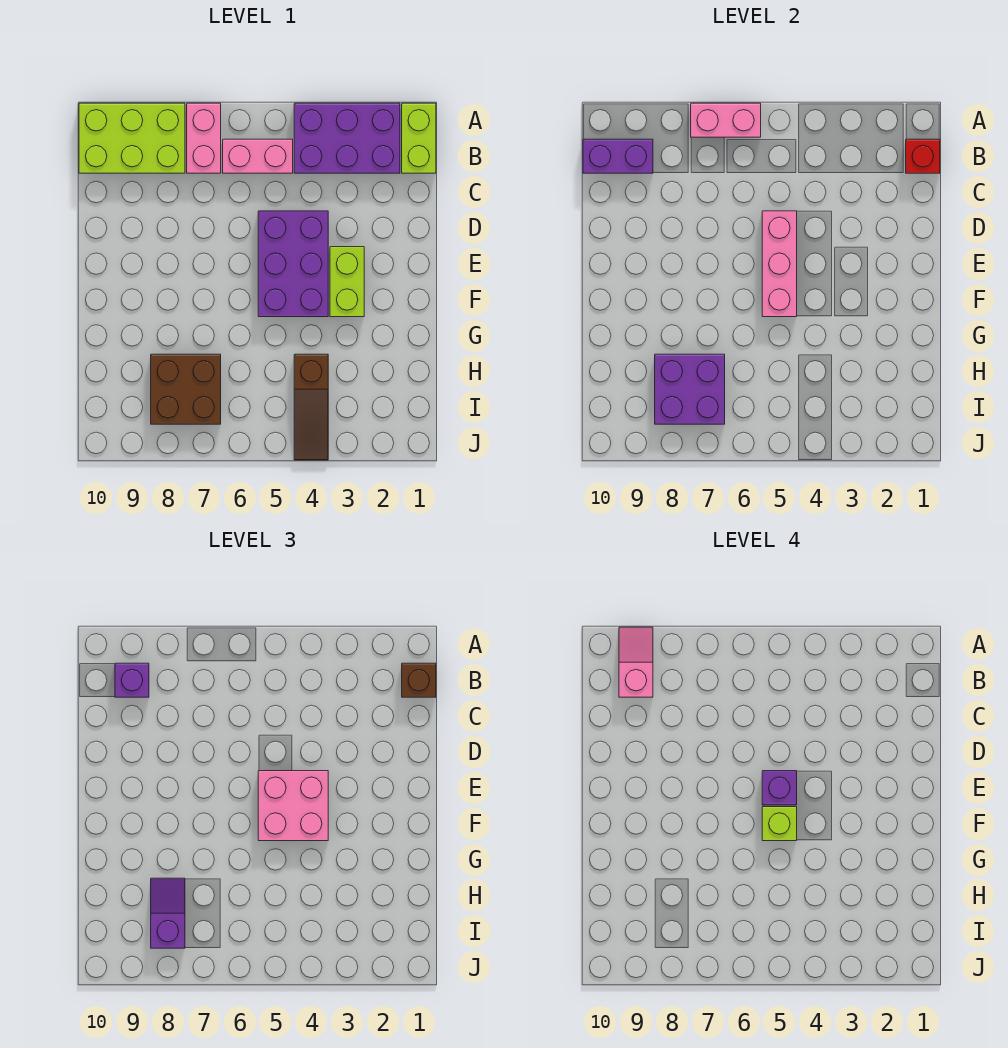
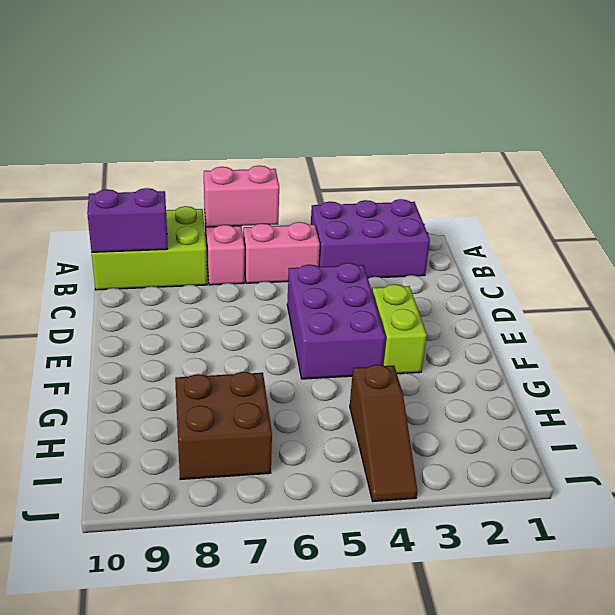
none -> lime brick A1:B1 level 1
none -> red brick B1 level 2
none -> pink brick D5:F5 level 2

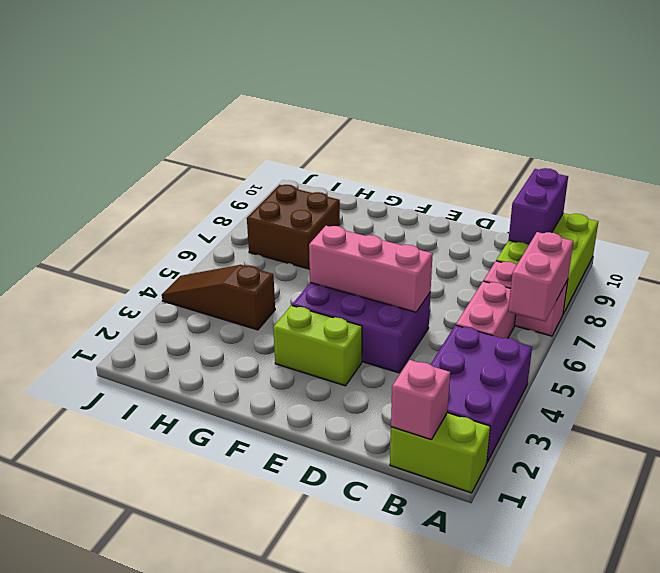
pink brick B1 level 2 -> red brick B1 level 2
none -> purple brick H7:I8 level 2
none -> brown brick B1 level 3
none -> purple brick B9 level 3

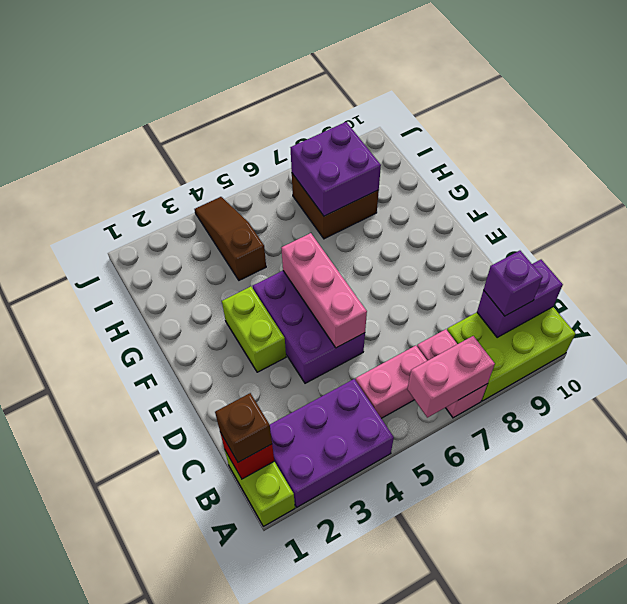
none -> pink brick E4:F5 level 3
none -> purple slope H8:I8 level 3 top I
none -> pink slope A9:B9 level 4 top B

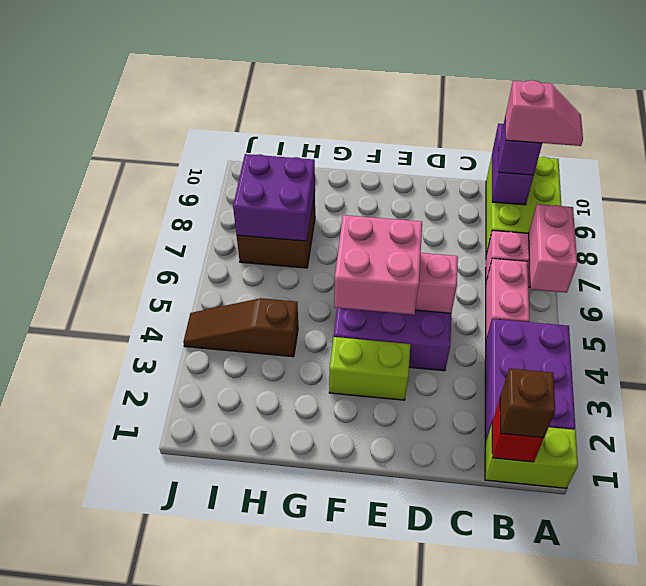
none -> purple slope H8:I8 level 3 top I
none -> purple brick E5 level 4
none -> lime brick F5 level 4

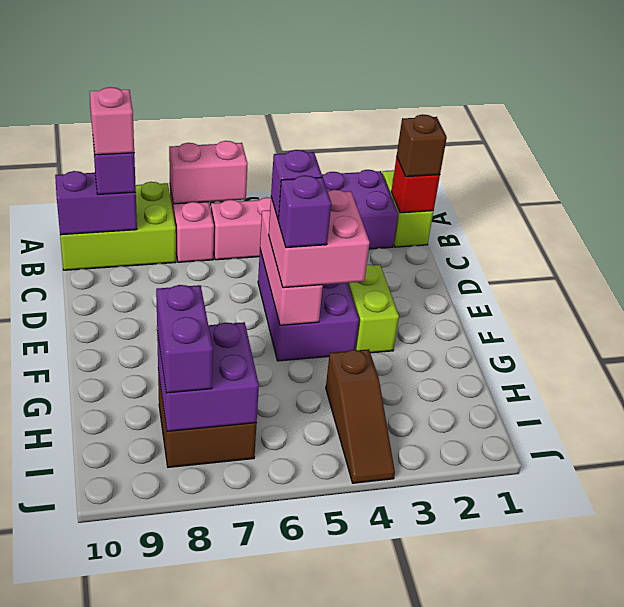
purple brick F5 level 4 -> lime brick F5 level 4
purple brick H8:I8 level 3 -> purple slope H8:I8 level 3 top I

